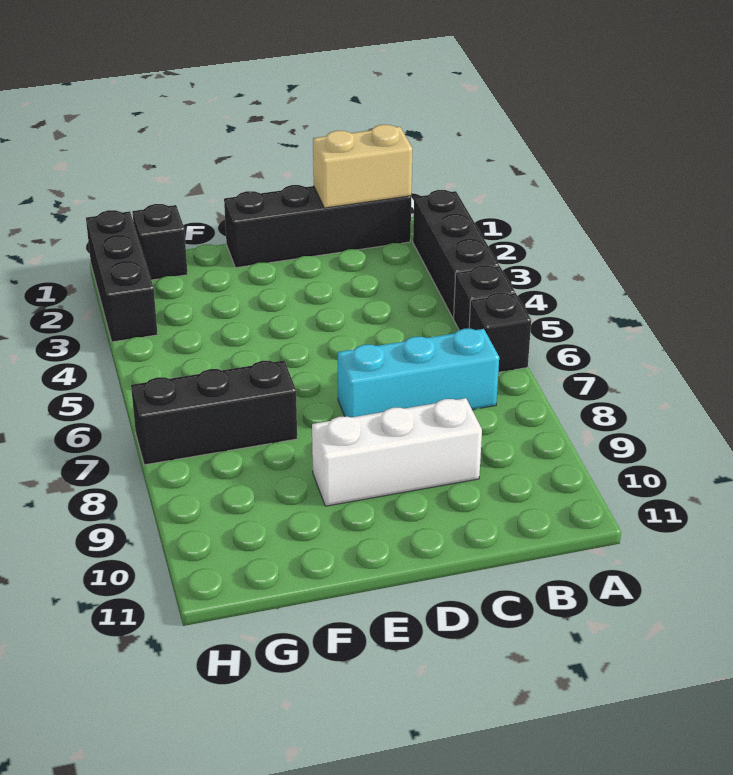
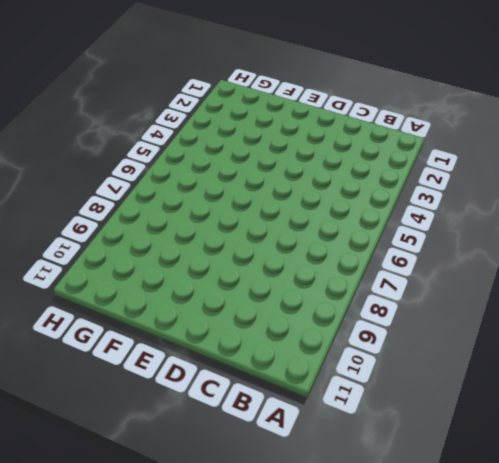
none -> black brick A2:A4 level 1
none -> black brick A5 level 1

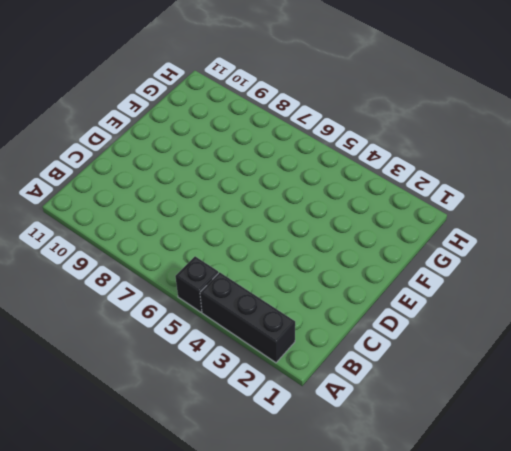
none -> black brick A6 level 1
none -> black brick B1:E1 level 1

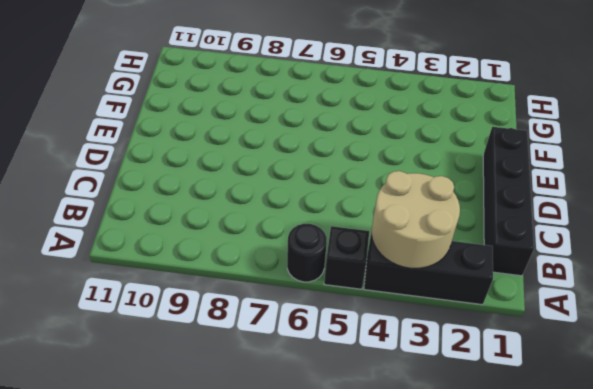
tan round brick A3:B4 level 2 -> none
black round brick A6 level 1 -> black brick A6 level 1
none -> cyan brick B7:D7 level 1
none -> white brick C9:E9 level 1

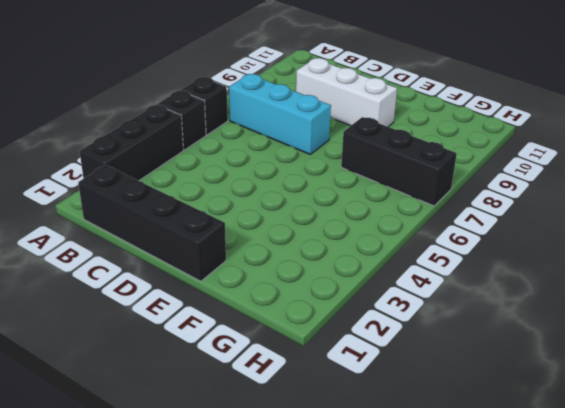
none -> black brick G1 level 1
none -> black brick H1:H3 level 1

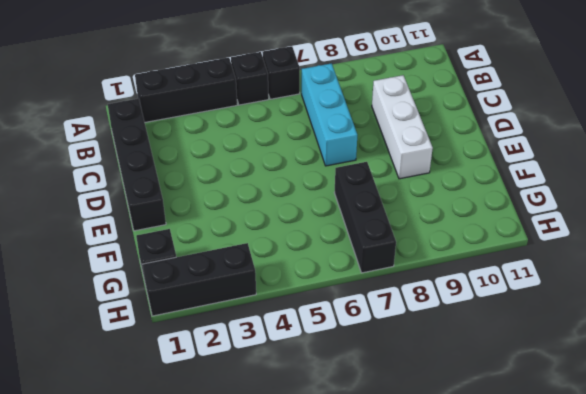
none -> tan brick B1:C1 level 2

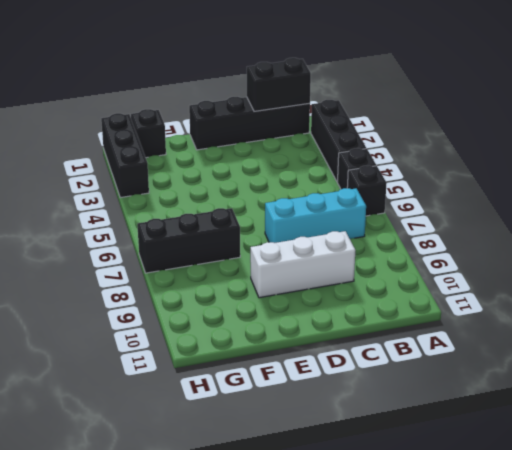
black brick B1:C1 level 2 -> tan brick B1:C1 level 2

